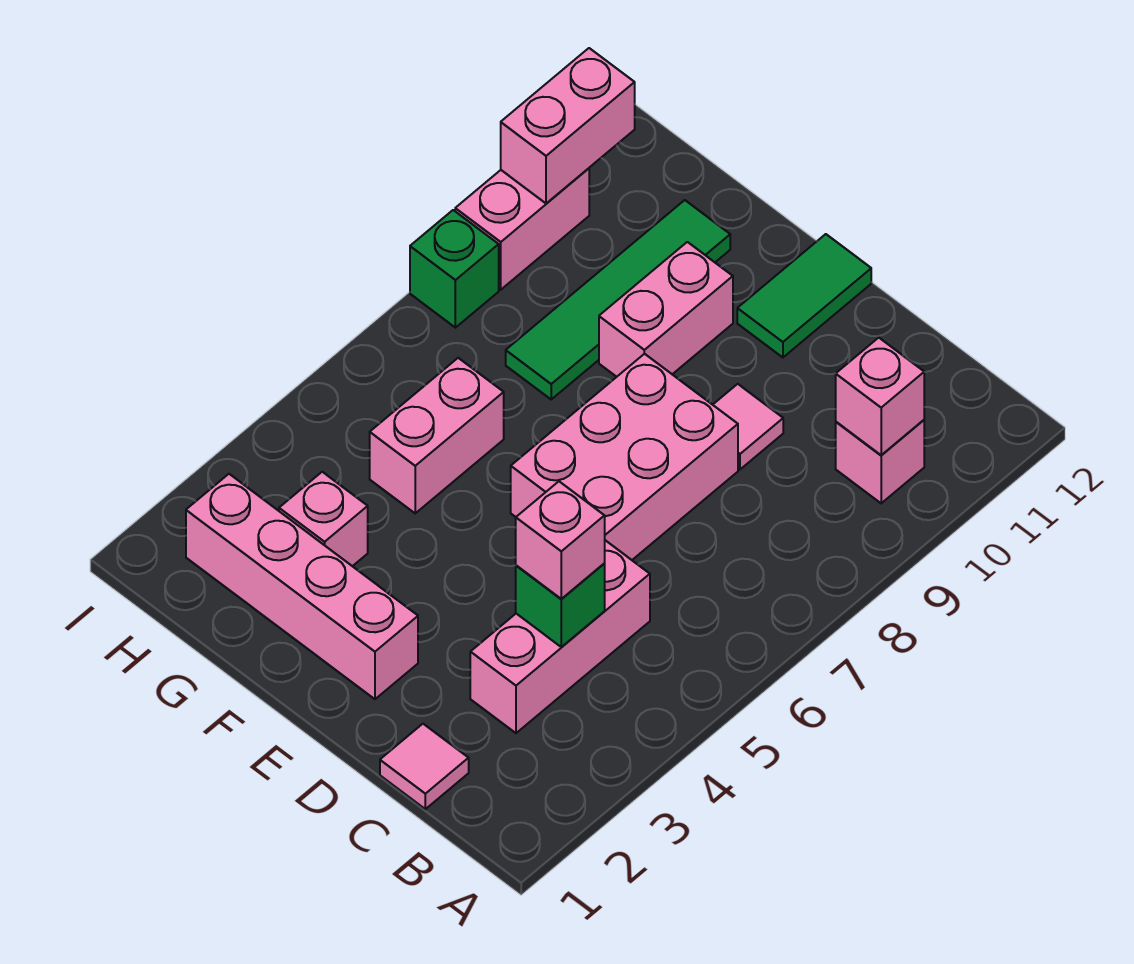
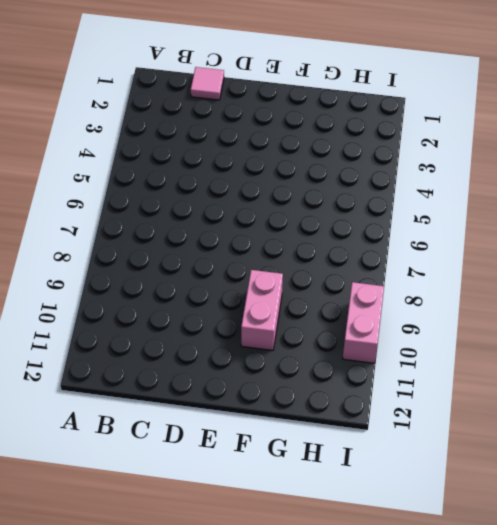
none -> pink brick B10 level 1
none -> pink brick C3:C5 level 1
none -> pink brick D6:E8 level 1

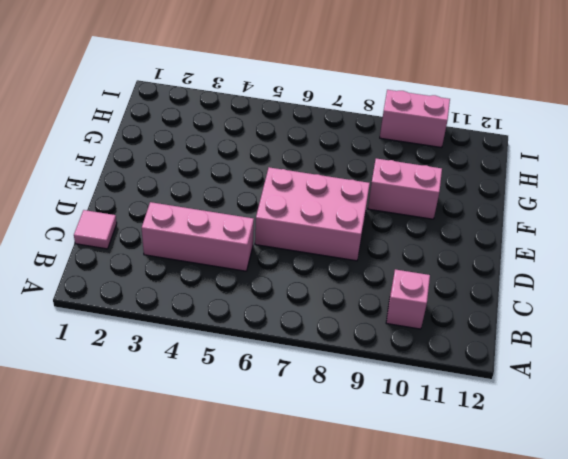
none -> pink tile D9 level 1
none -> pink brick E2:H2 level 1
none -> green tile E11:E12 level 1

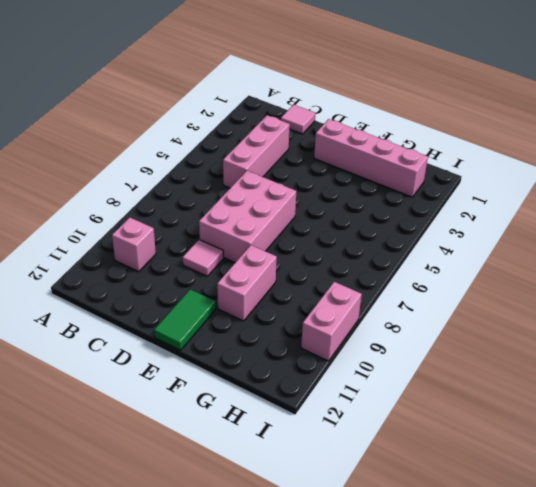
none -> pink brick G3 level 1
none -> pink brick G5:G6 level 1
none -> green tile G8:G11 level 1

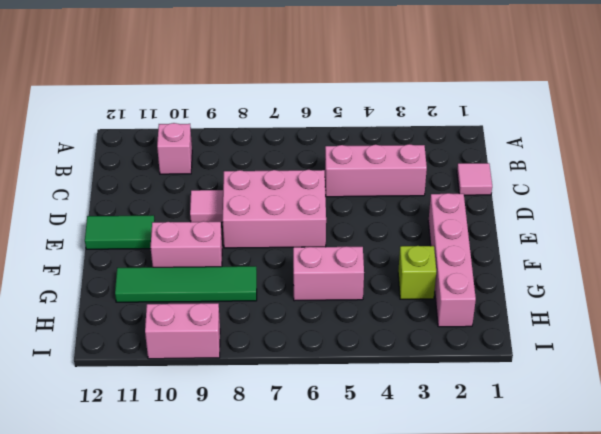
lime brick G3 level 1 -> pink brick G3 level 1
none -> green brick I8 level 1
none -> pink brick B10 level 2
none -> green brick C4 level 2

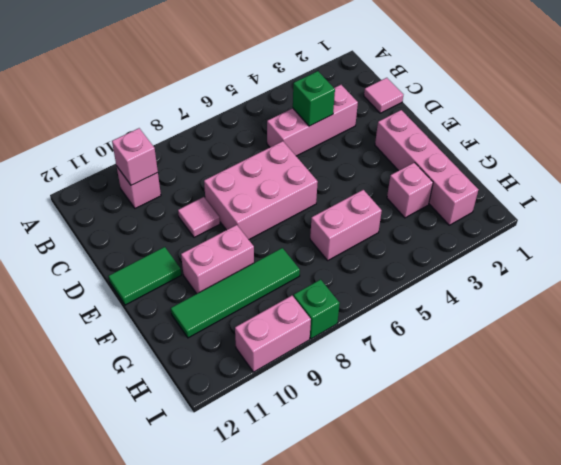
none -> pink brick I10:I11 level 2
none -> pink brick C4 level 3

